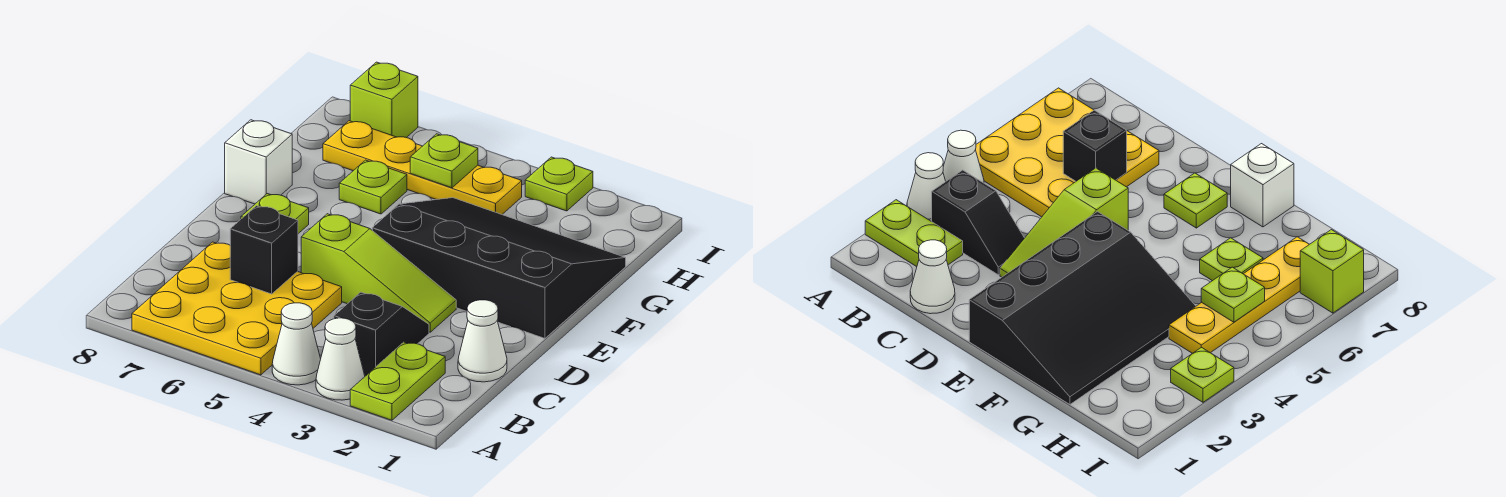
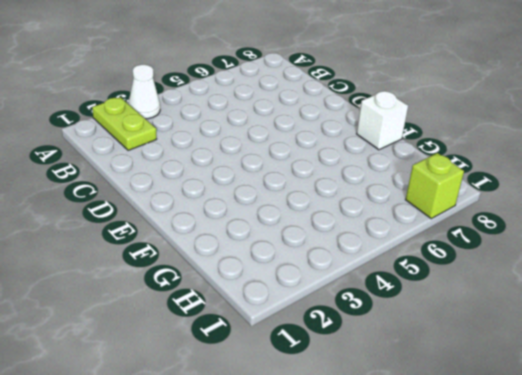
none -> white cone A4 level 1
none -> yellow plate A5:C7 level 1
none -> black slope B3:C3 level 1 top B

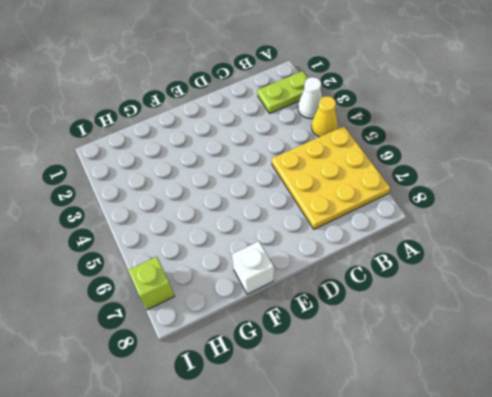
yellow cone A4 level 1 -> white cone A4 level 1
none -> black slope B3:C3 level 1 top B
none -> white cone C1 level 1
none -> lime slope D3:D5 level 1 top 5

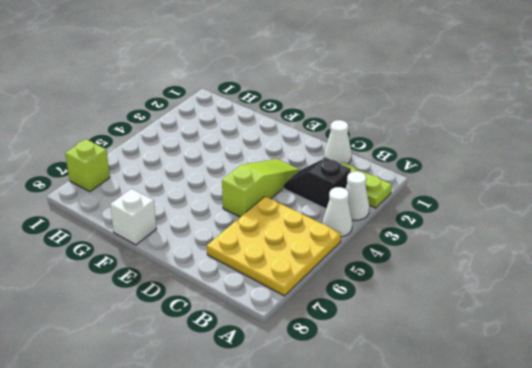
none -> black slope E1:G4 level 1 top E
none -> lime plate E7 level 1
none -> lime plate G6 level 1

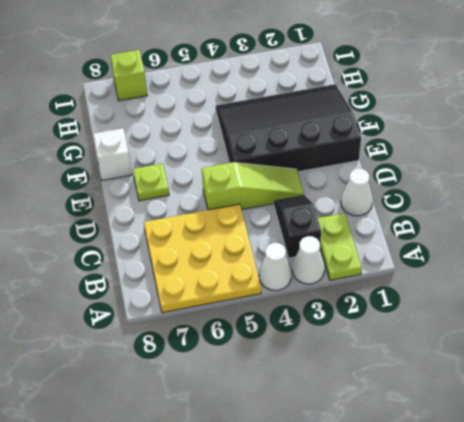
none -> lime plate G6 level 1
none -> yellow plate H4:H7 level 1
none -> lime plate I3 level 1

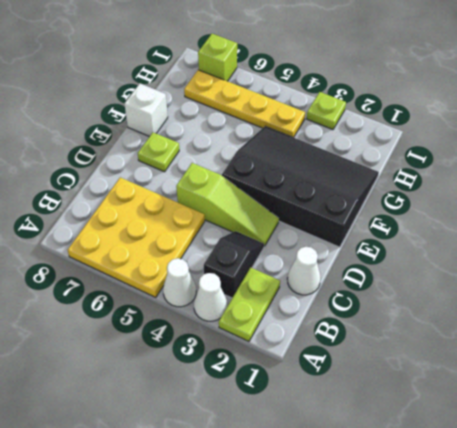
none -> lime plate G6 level 1
none -> black brick C6 level 2
none -> lime plate H5 level 2

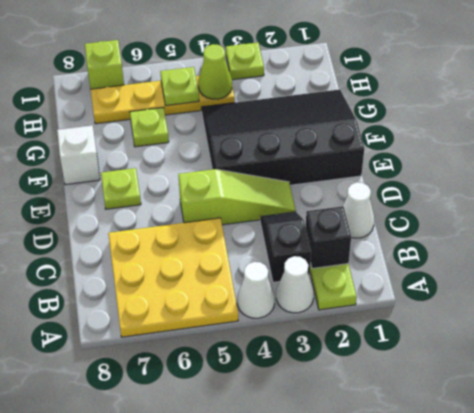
black brick B2 level 2 -> black brick C6 level 2
lime cone H4 level 2 -> none

